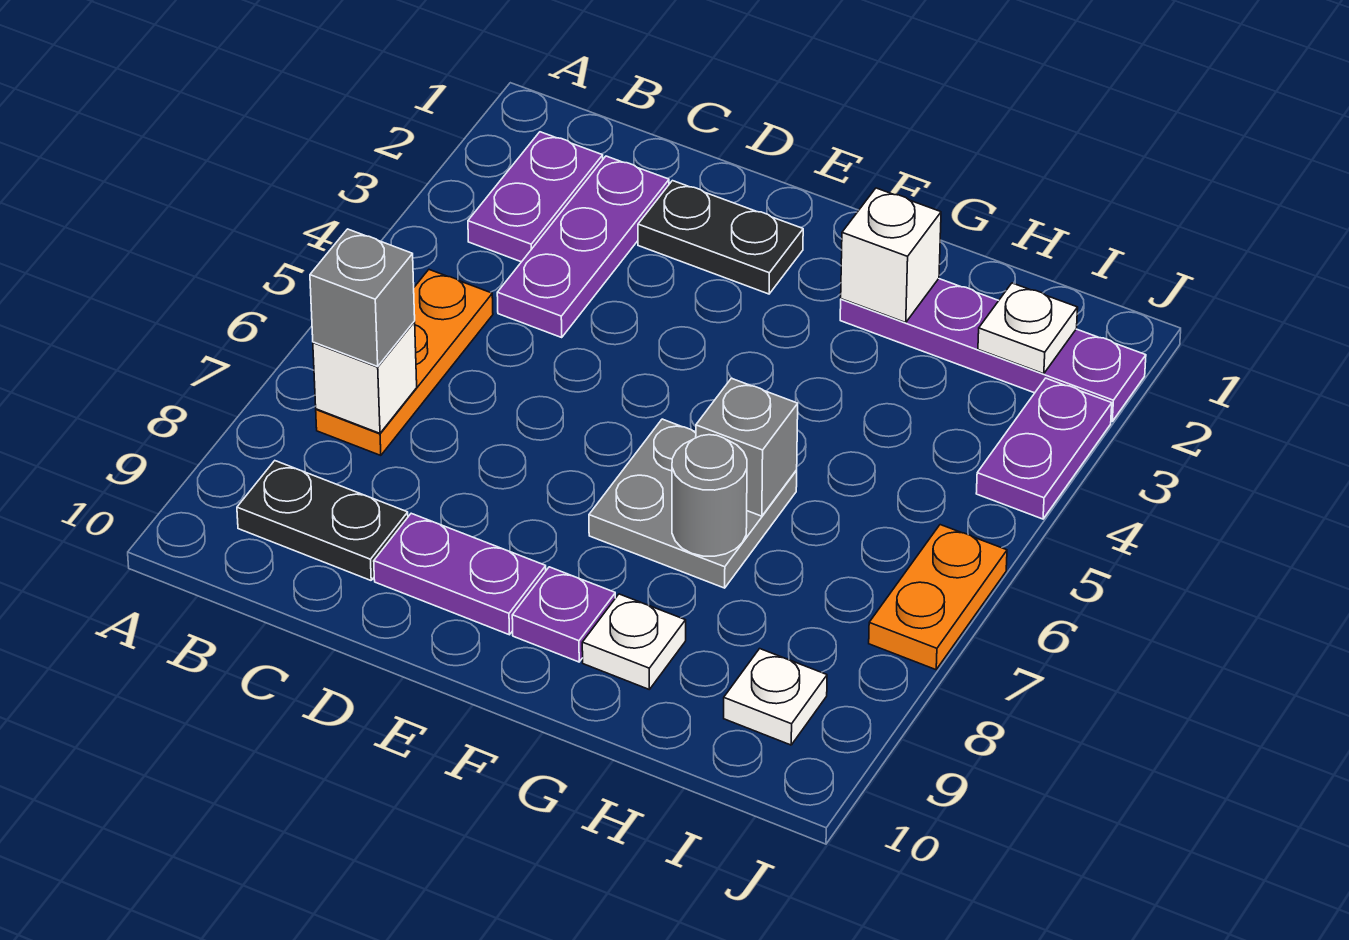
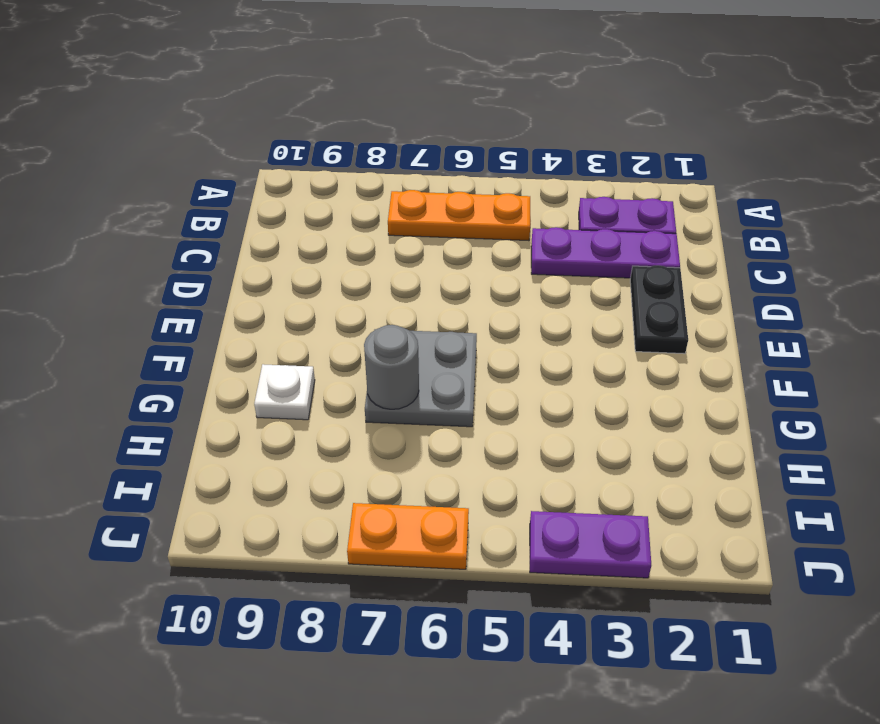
none -> black plate B9:C9 level 1
none -> purple plate D9:E9 level 1
none -> purple plate F9 level 1

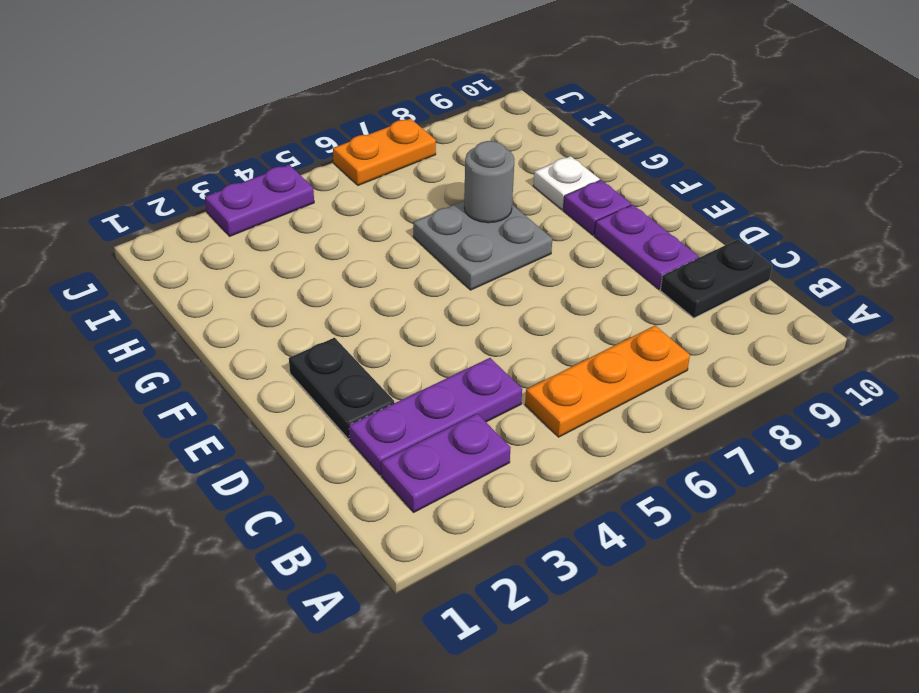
black plate C9:C10 level 1 -> black plate B9:C9 level 1
none -> purple plate G2:J2 level 1
none -> white plate I9 level 1
none -> white brick B7 level 2

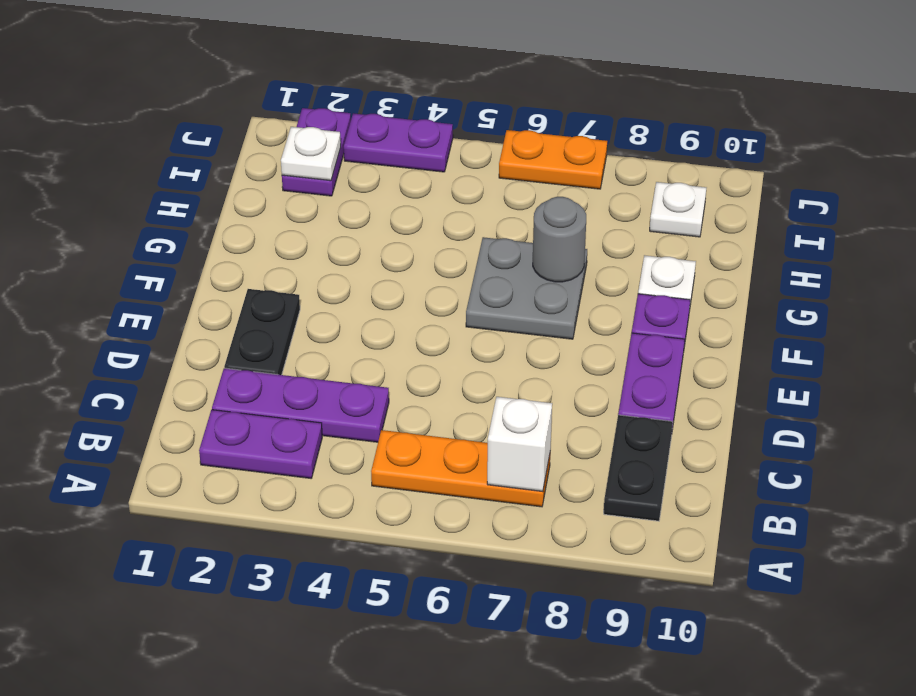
purple plate I2:J2 level 1 -> purple plate G2:J2 level 1
none -> white brick G2 level 2
none -> grey brick G6 level 2
none -> grey brick B7 level 3

